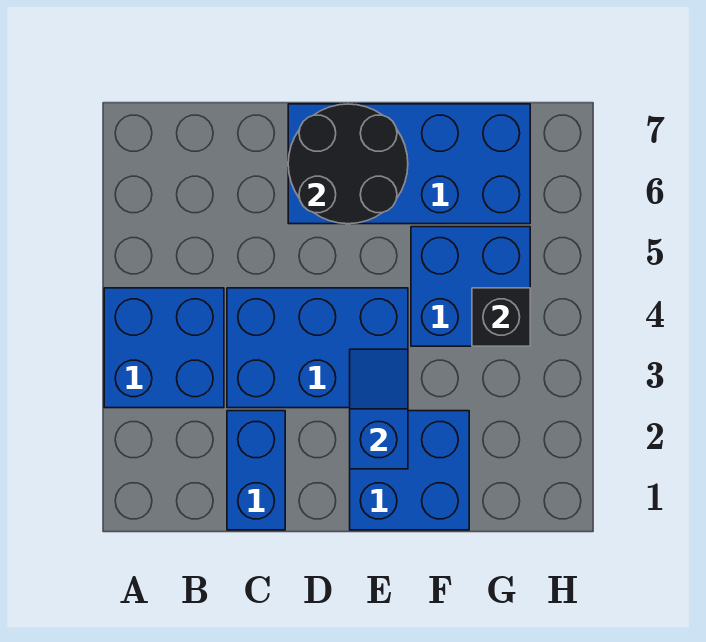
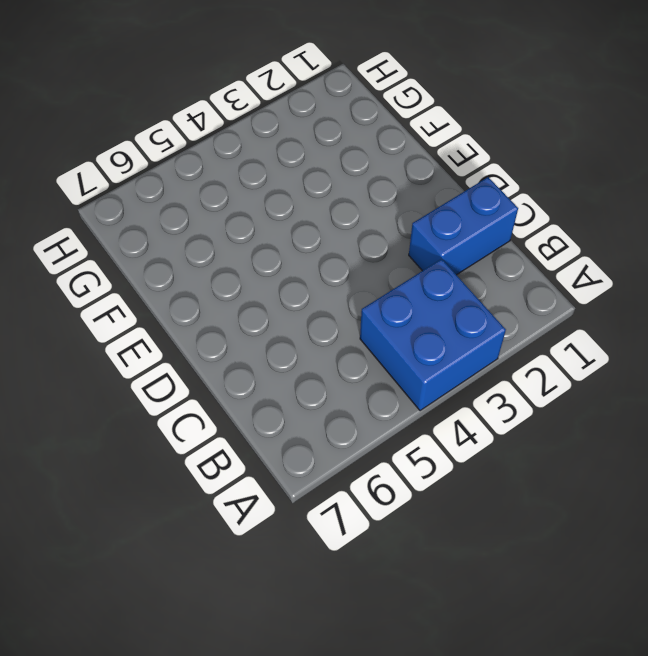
none -> blue brick C3:E4 level 1
none -> blue brick D6:G7 level 1

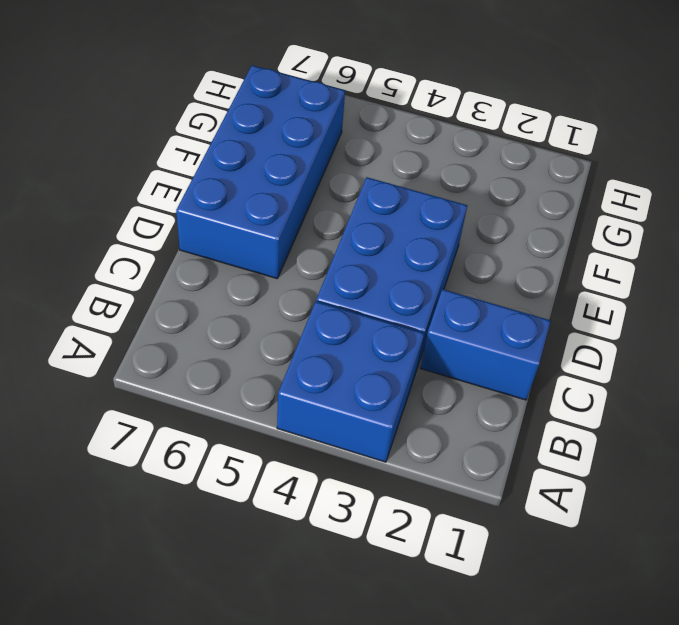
none -> blue brick E1:F2 level 1
none -> blue brick F4:G5 level 1

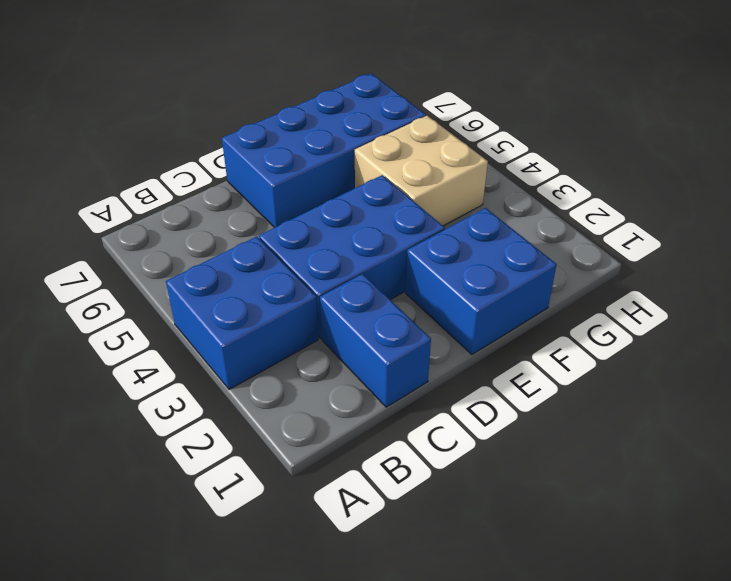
tan brick F4:G5 level 1 -> blue brick F4:G5 level 1
none -> black round brick D6:E7 level 2
none -> blue slope E2:E3 level 2 top 2

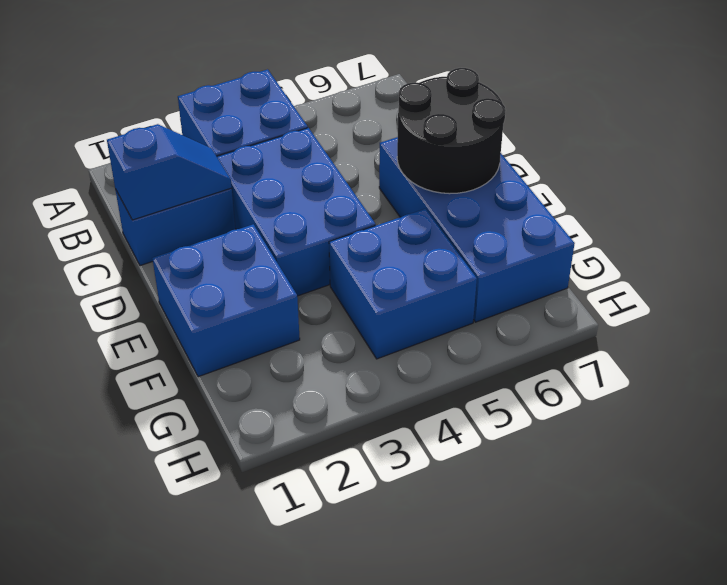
blue slope C1:C2 level 2 top 1 -> blue slope E2:E3 level 2 top 2
none -> black brick G4 level 2

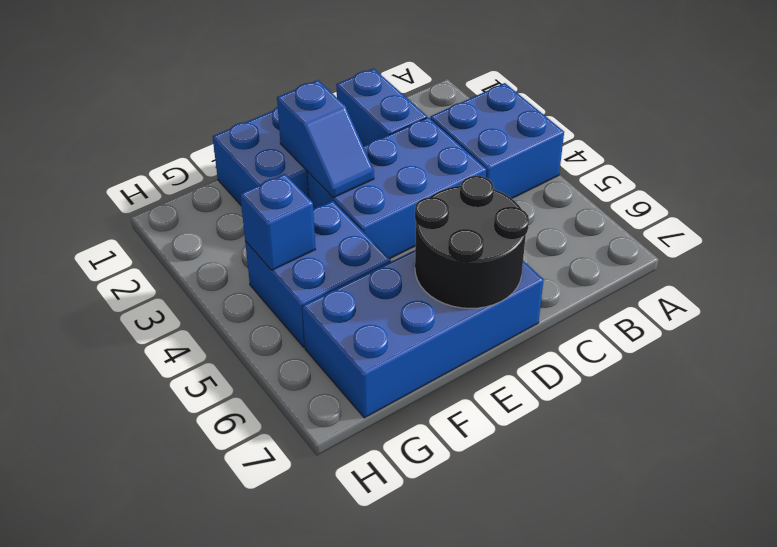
blue brick G4 level 2 -> black brick G4 level 2

